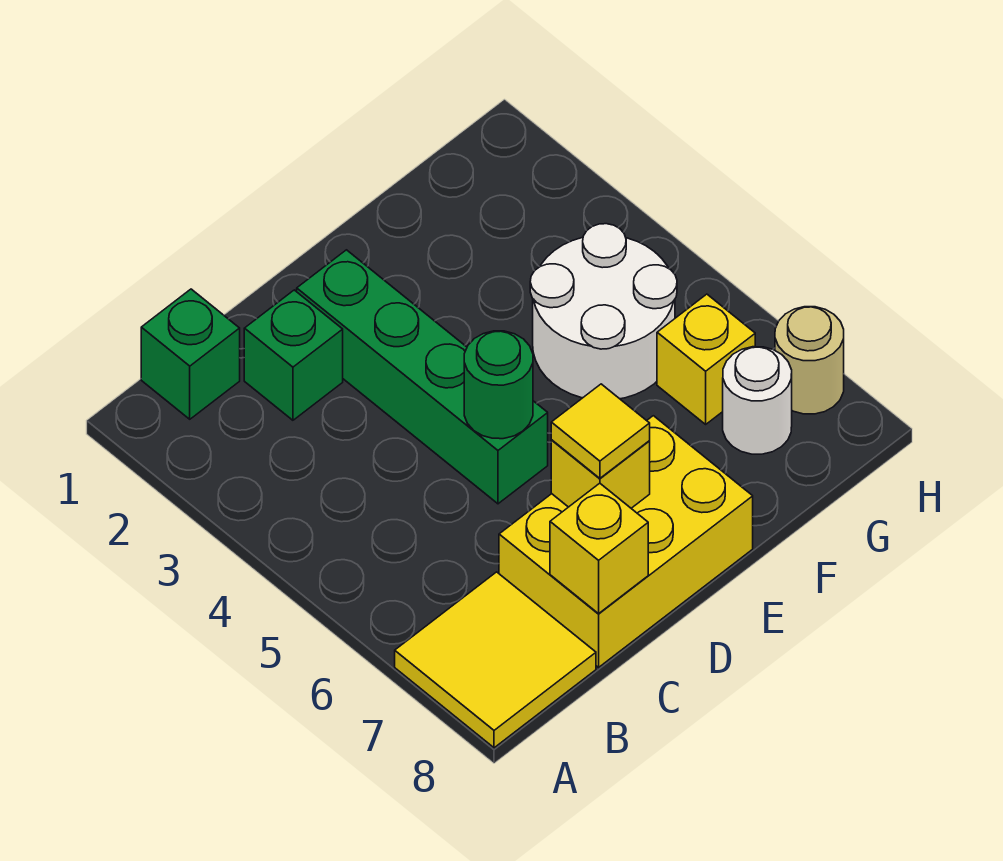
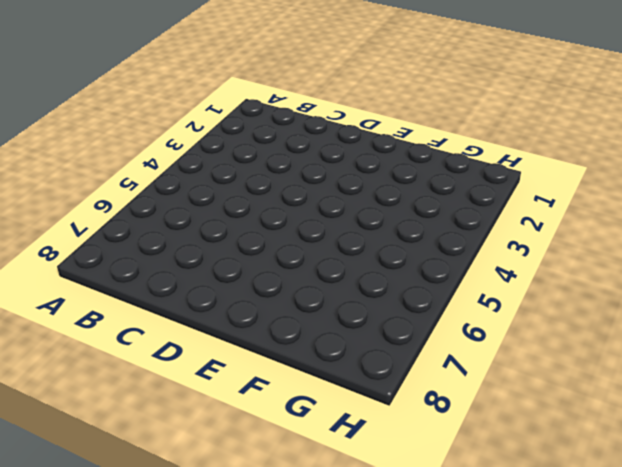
none -> yellow tile A7:B8 level 1
none -> green brick B1 level 1
none -> green brick C2 level 1

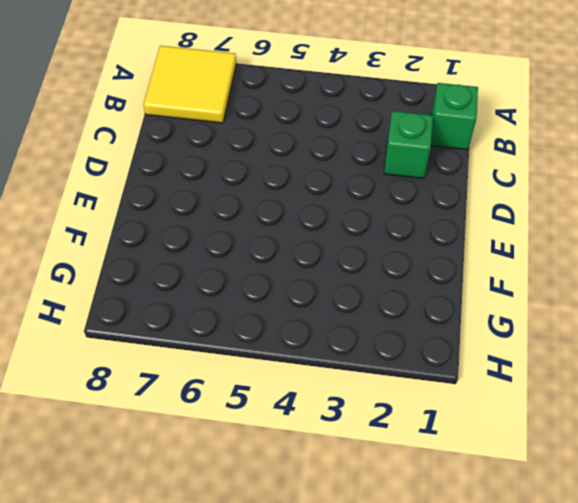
none -> yellow brick C7:E8 level 1
none -> green brick D2:D5 level 1
none -> white round brick F4:G5 level 1

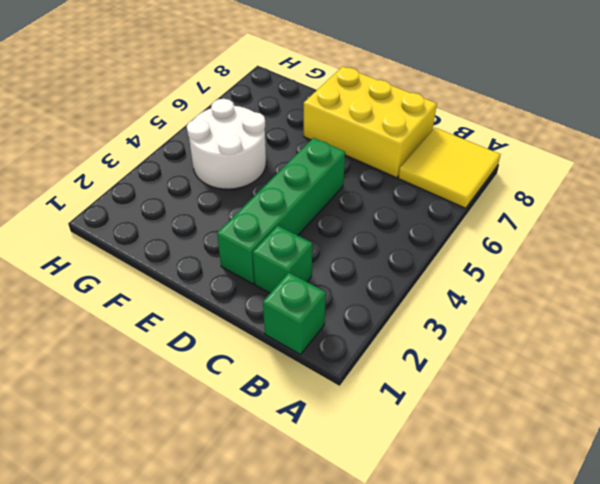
none -> yellow brick G6 level 1
none -> white round brick G7 level 1
none -> tan round brick H7 level 1

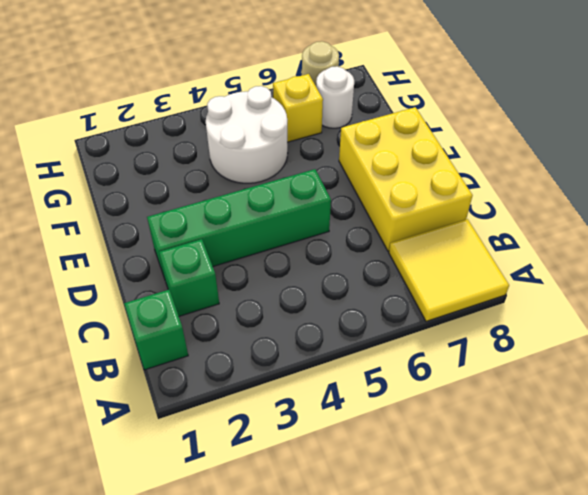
none -> yellow brick C8 level 2
none -> green round brick D5 level 2
none -> yellow brick D7 level 2

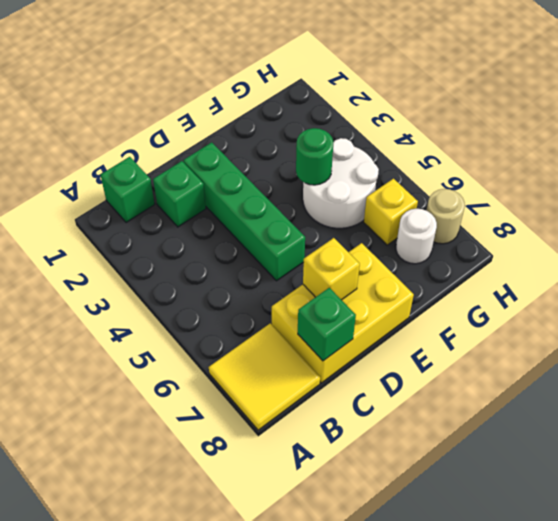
green brick C8 level 2 -> yellow brick C8 level 2
green round brick F4 level 2 -> green round brick D5 level 2
none -> yellow tile D7 level 3

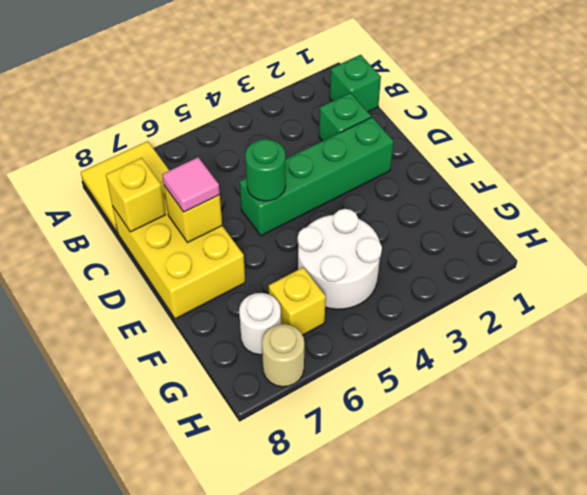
pink tile D7 level 3 -> yellow tile D7 level 3

